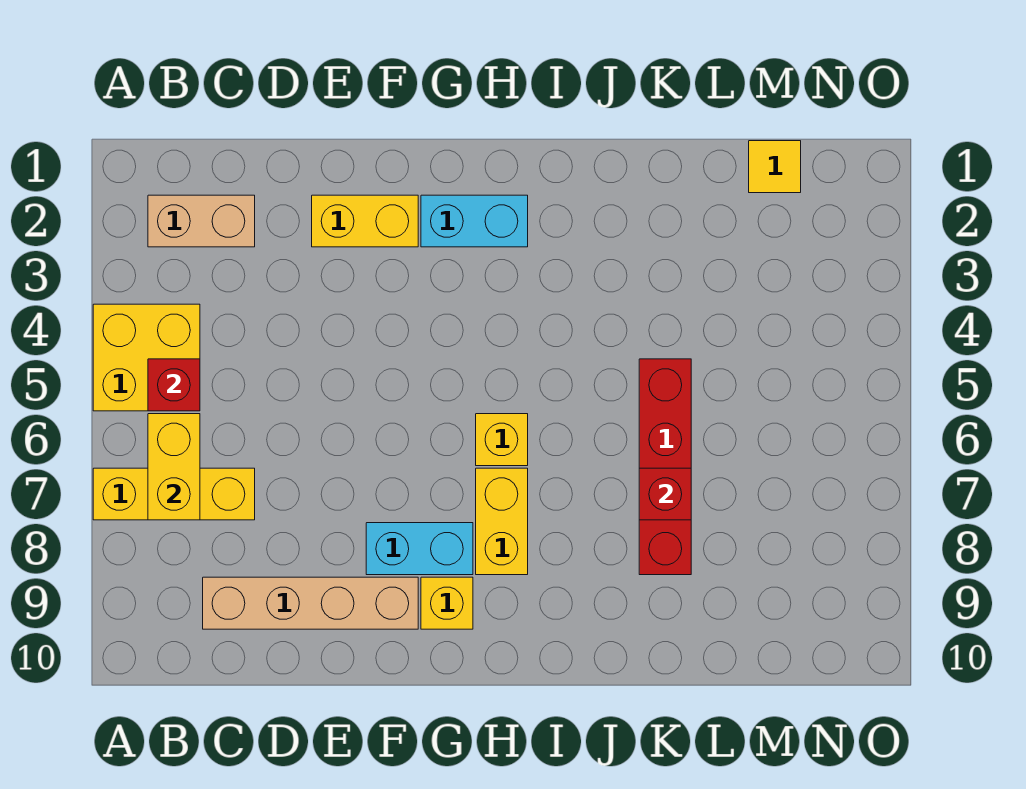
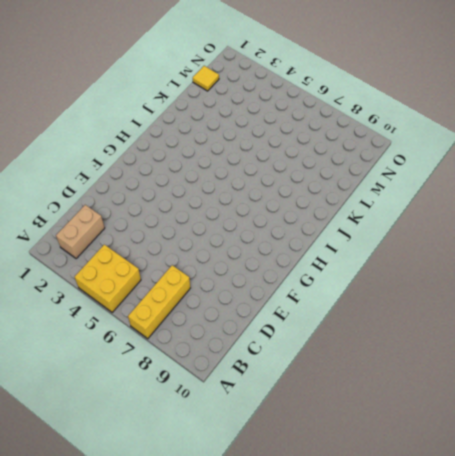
none -> tan brick C9:F9 level 1
none -> yellow brick E2:F2 level 1
none -> cyan brick F8:G8 level 1

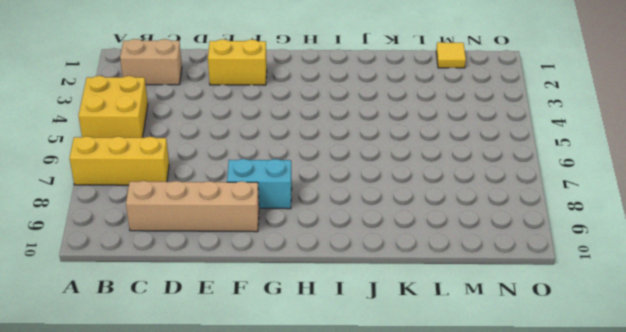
none -> cyan brick G2:H2 level 1
none -> yellow brick G9 level 1
none -> yellow brick H6 level 1

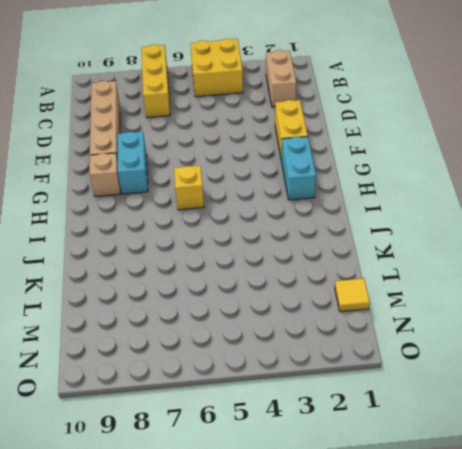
tan brick G9 level 1 -> yellow brick G9 level 1
none -> yellow brick H7:H8 level 1
none -> red brick K5:K8 level 1
none -> red brick B5 level 2

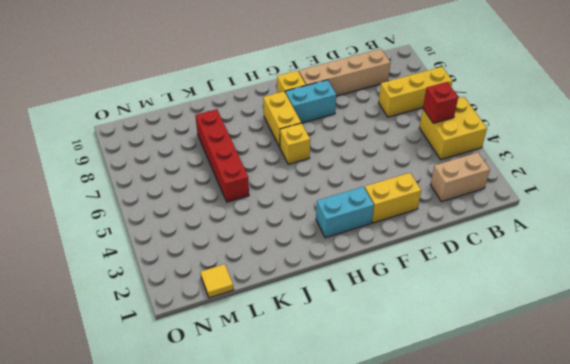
none -> yellow brick B6:B7 level 2
none -> red brick K7 level 2

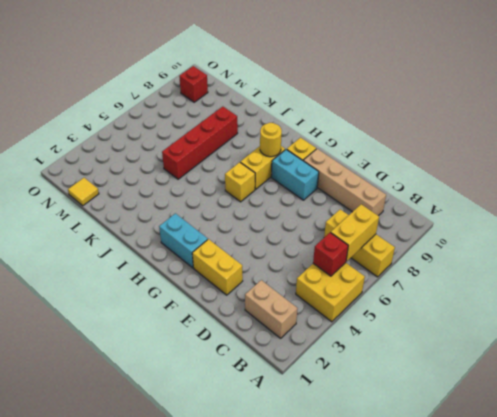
yellow round brick H8 level 2 -> none
red brick N9 level 1 -> red brick K7 level 2

